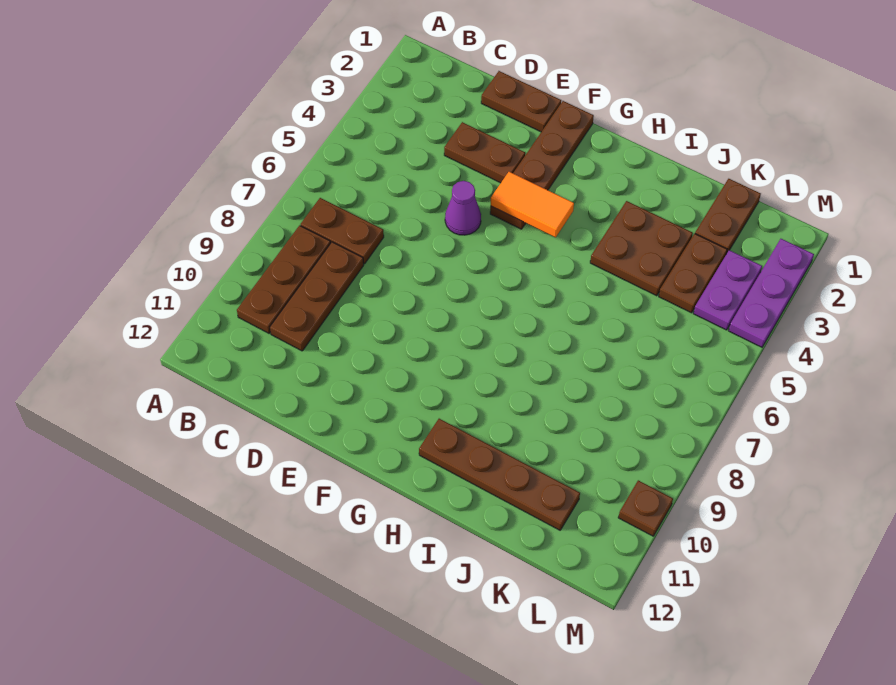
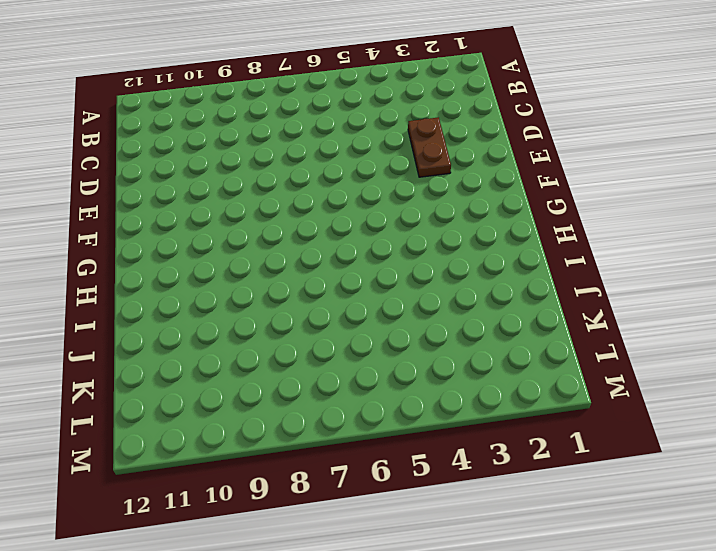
none -> brown plate B7:C7 level 1
none -> brown plate B8:B10 level 1
none -> brown plate C8:C10 level 1

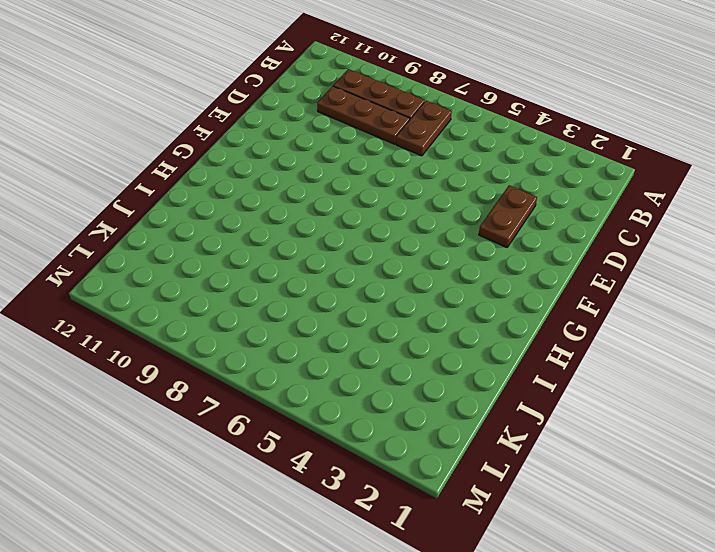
none -> brown plate D1:E1 level 1
none -> purple cone E5 level 1
none -> brown plate F1:F4 level 1

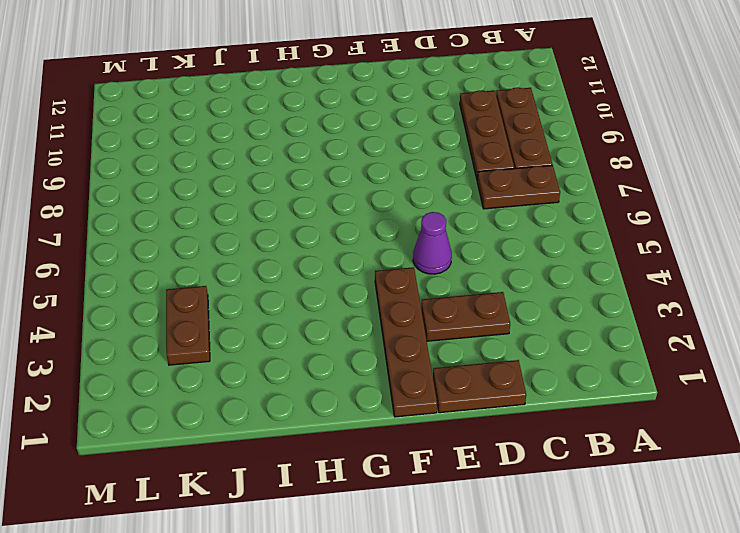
none -> brown plate H11:K11 level 1
none -> brown plate I3:J4 level 1
none -> brown plate K1:K2 level 1

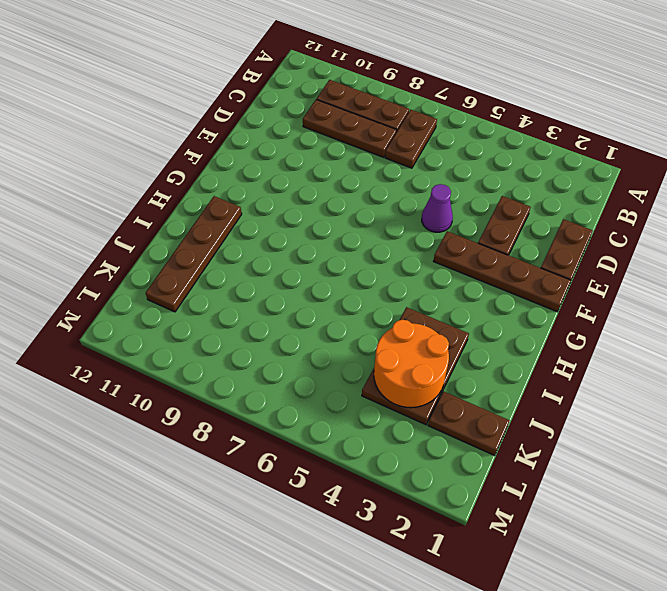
orange round brick J3:K4 level 2 -> none
none -> purple plate L3:L4 level 1
none -> purple plate M2:M4 level 1
none -> brown plate M10 level 1

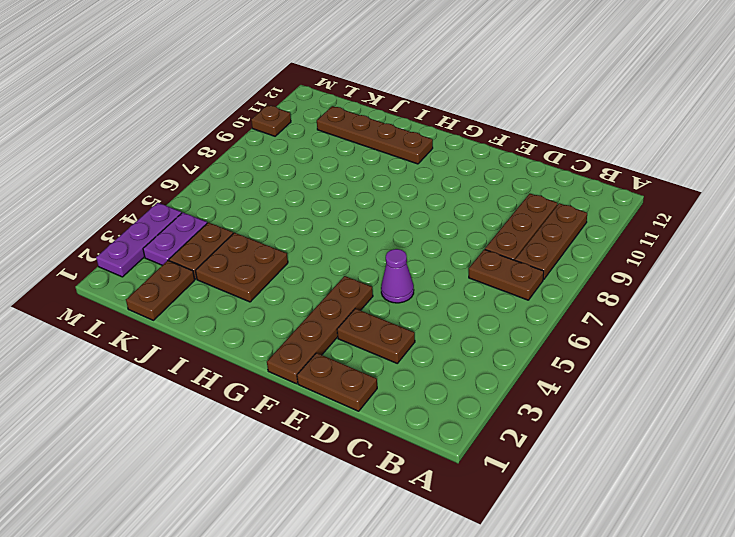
none -> orange tile F4:G4 level 2

